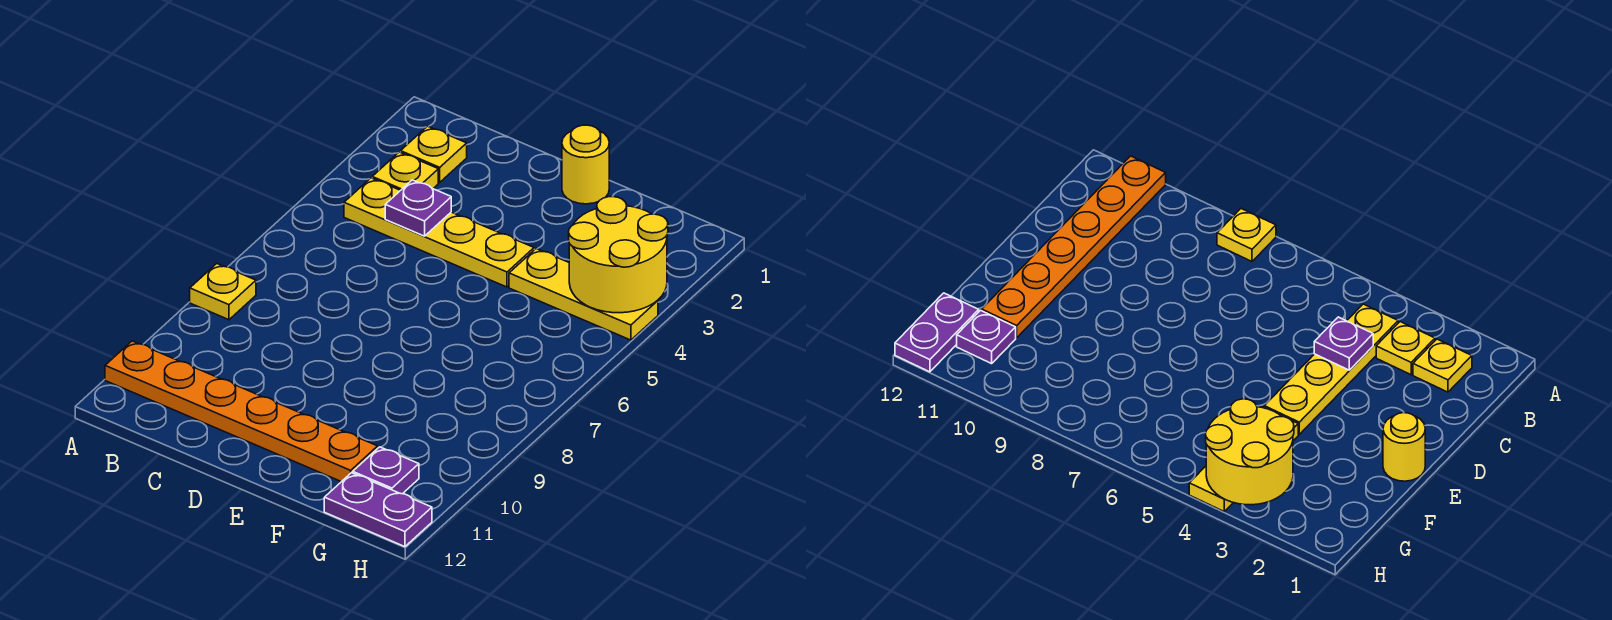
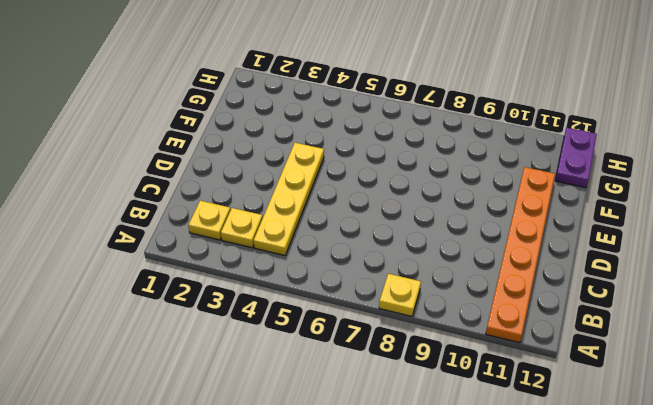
none -> yellow round brick E1 level 1
none -> yellow plate F4:H4 level 1

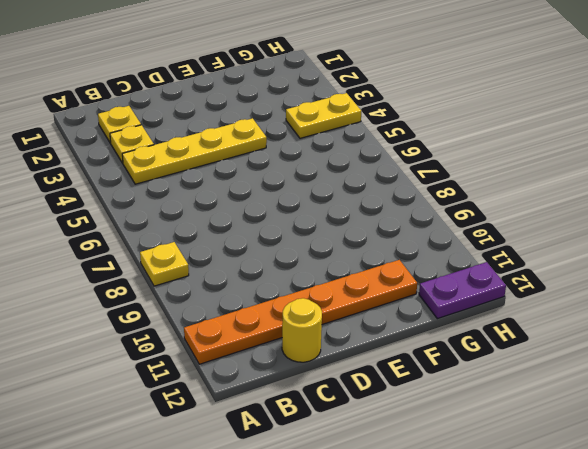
yellow round brick C12 level 1 -> yellow round brick E1 level 1
yellow plate G4:H4 level 1 -> yellow plate F4:H4 level 1
none -> purple plate G11 level 1
none -> purple plate C4 level 2

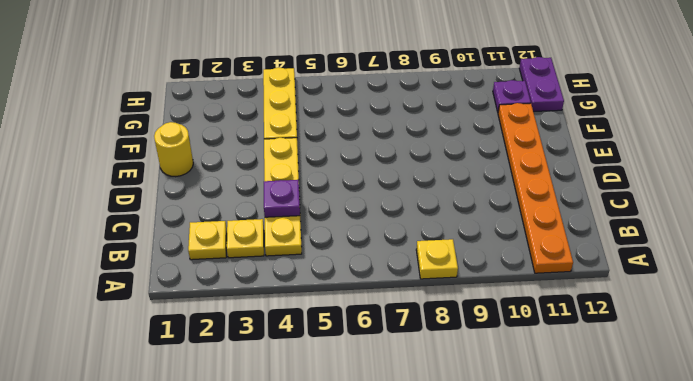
none -> yellow round brick G3:H4 level 2

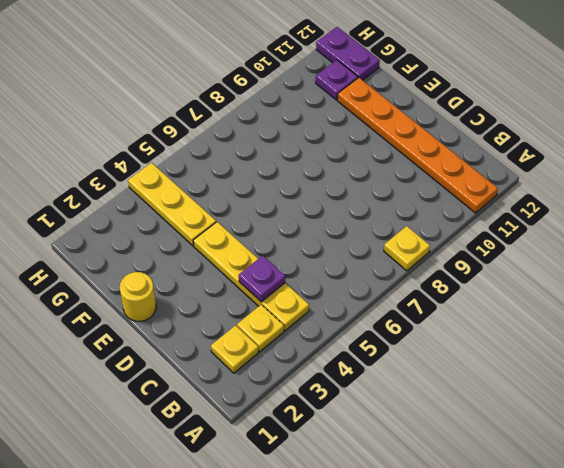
none -> yellow round brick G3:H4 level 2

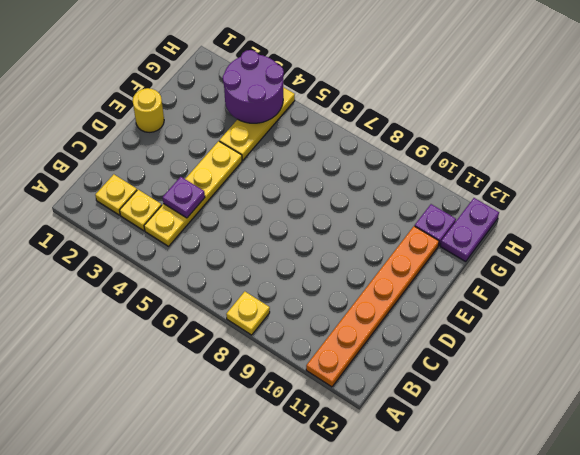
purple round brick G3:H4 level 2 -> yellow round brick G3:H4 level 2

